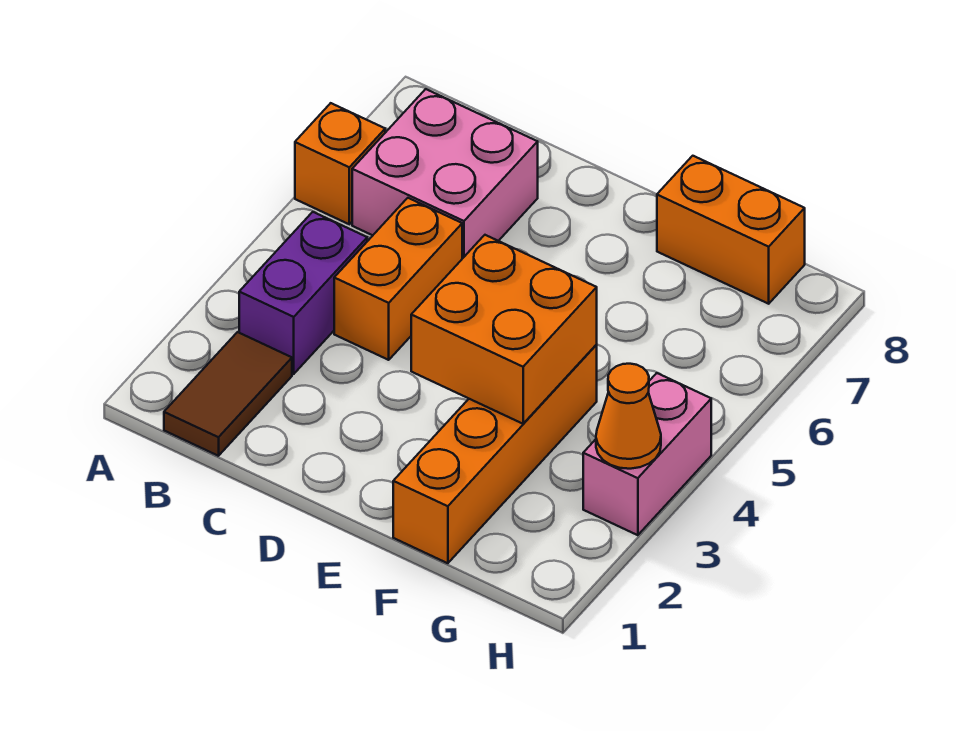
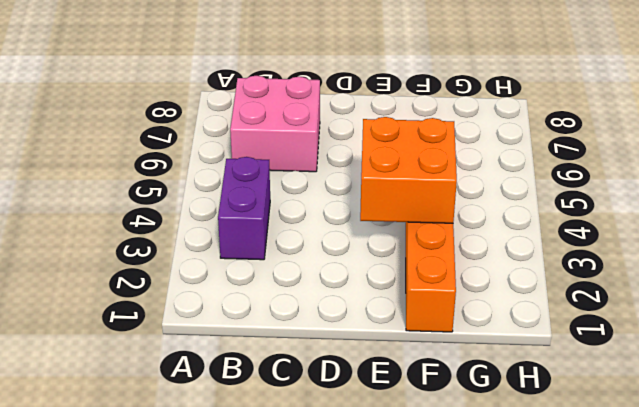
none -> orange brick A6 level 1
none -> brown tile B1:B2 level 1

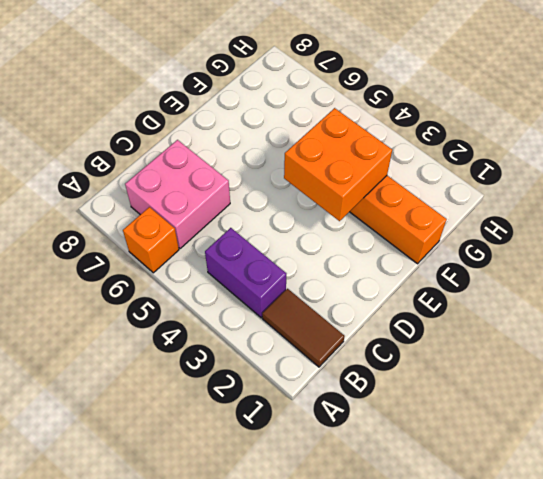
none -> orange brick C4:C5 level 1
none -> orange brick F8:G8 level 1

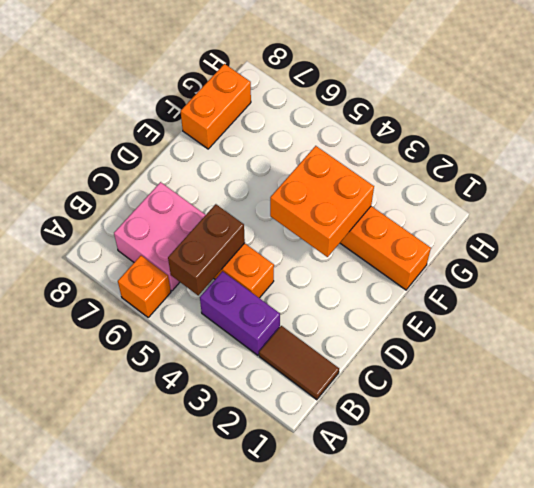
brown brick B5:C5 level 2 -> none
none -> pink brick H3:H4 level 1
none -> orange cone H3 level 2

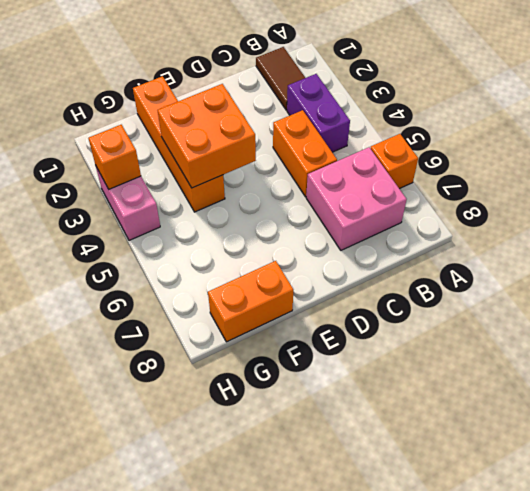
orange brick H3 level 2 -> orange cone H3 level 2

